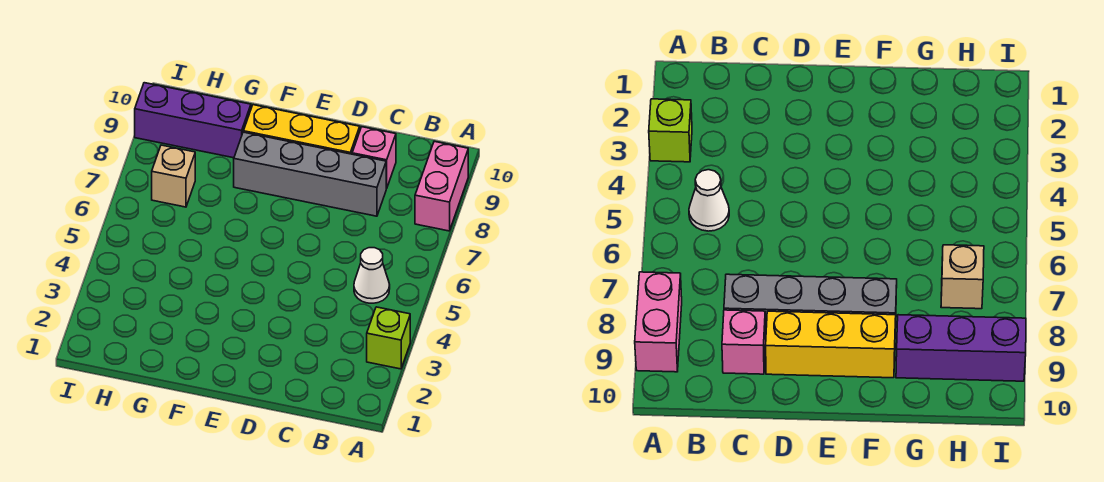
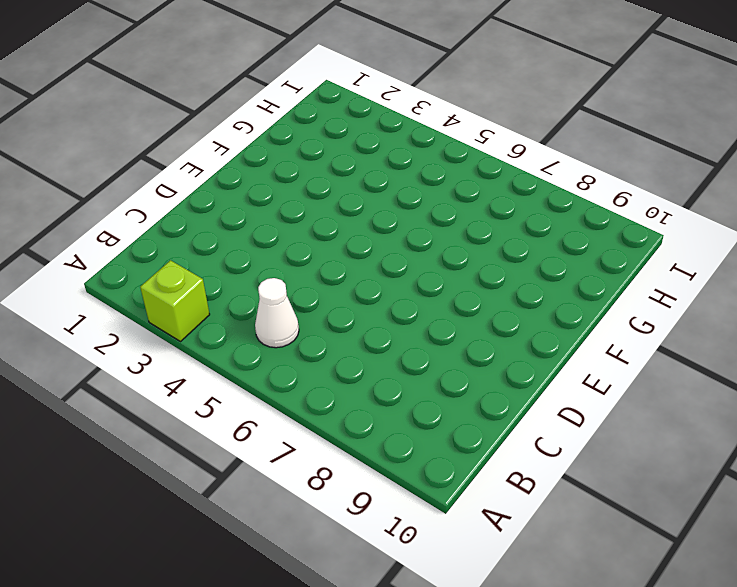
none -> pink brick A8:A9 level 1
none -> grey brick C8:F8 level 1

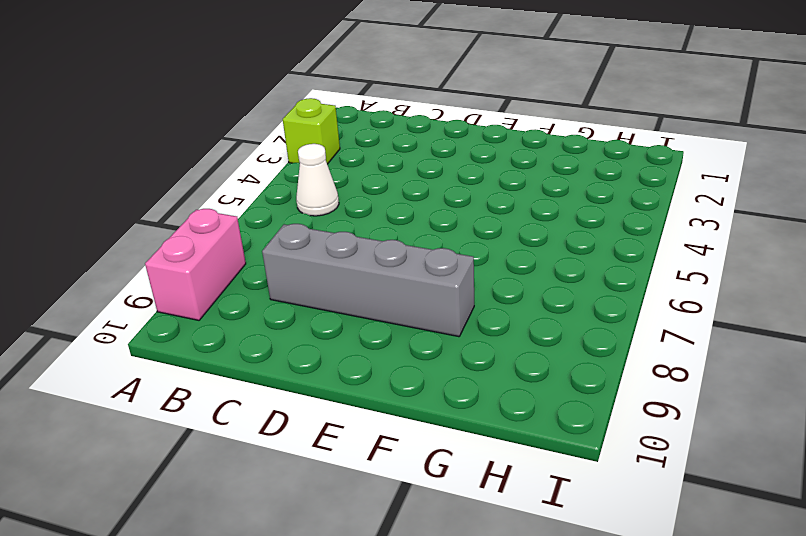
none -> pink brick C9 level 1
none -> yellow brick D9:F9 level 1

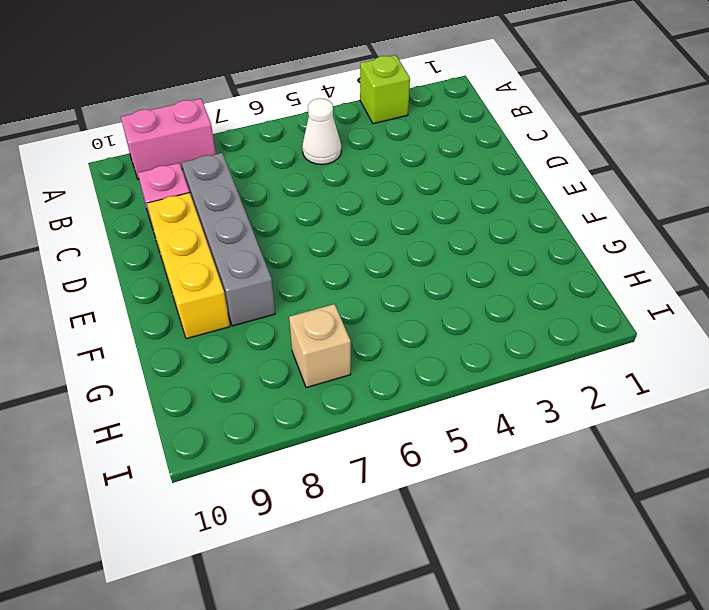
none -> purple brick G9:I9 level 1

